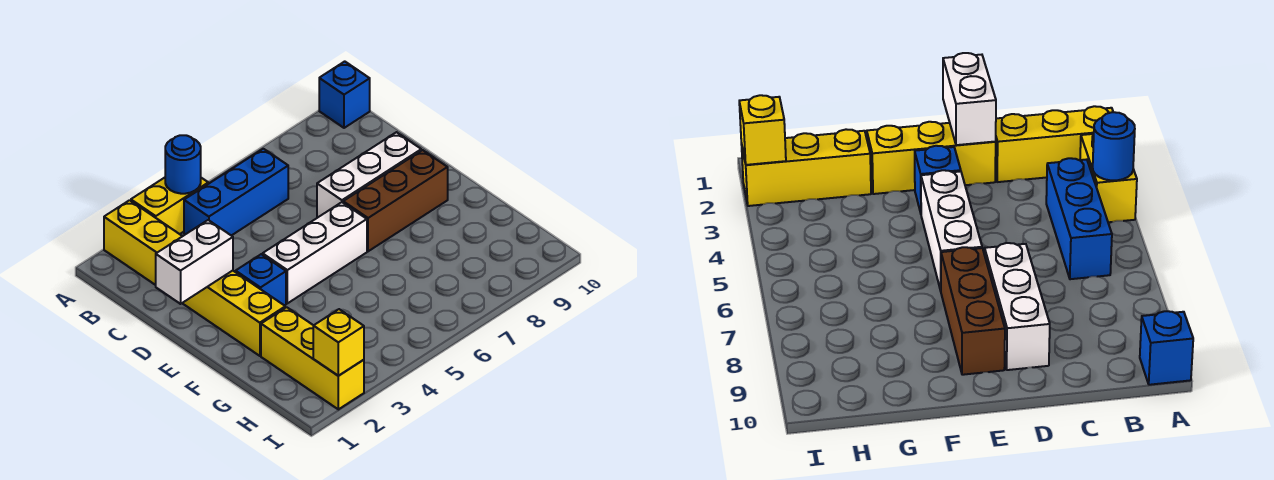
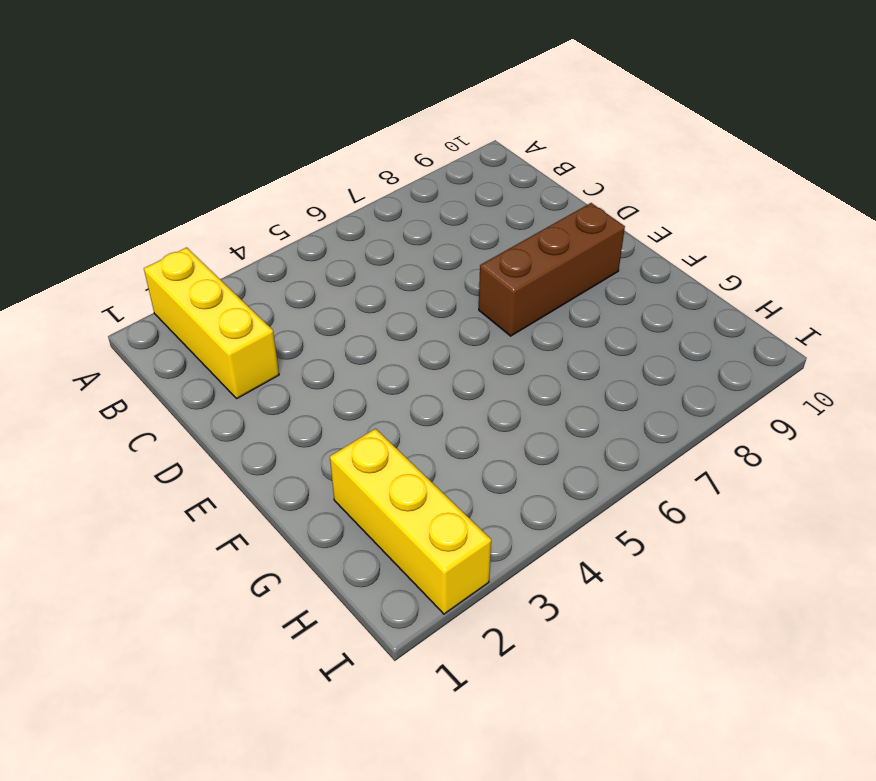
none -> yellow brick A3:A4 level 1
none -> blue brick A10 level 1
none -> blue brick B4:B6 level 1

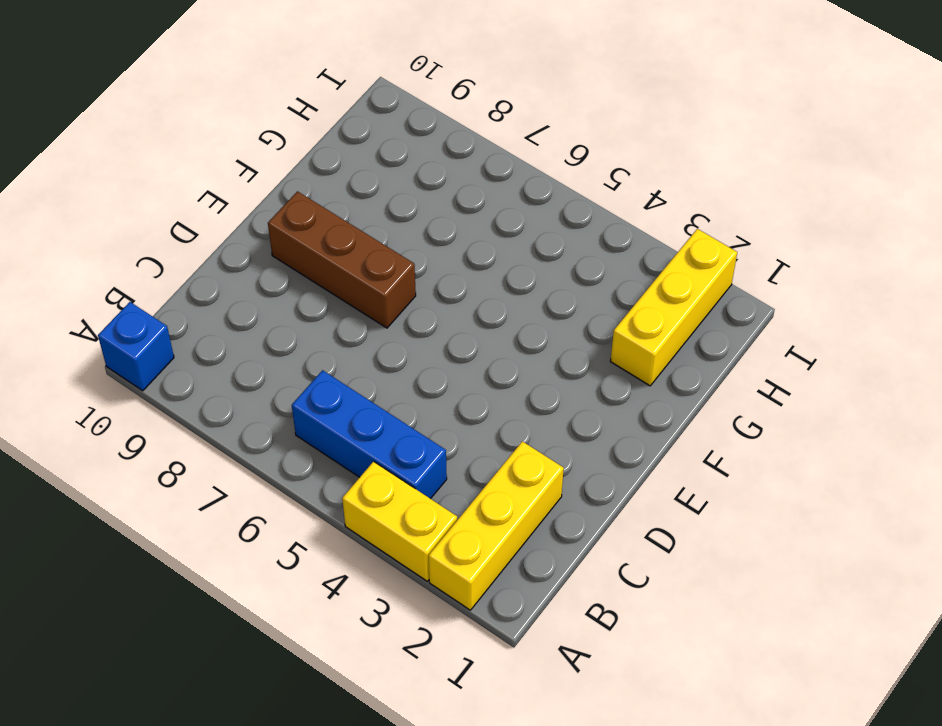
none -> yellow brick D2:F2 level 1
none -> white brick D7:D9 level 1
none -> blue brick E3 level 1

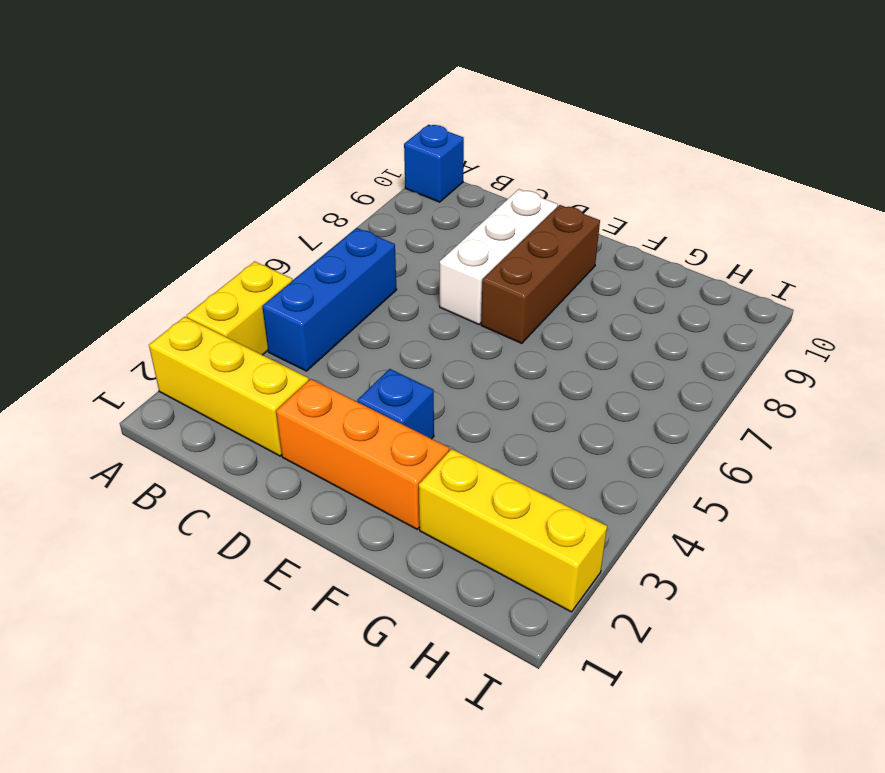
orange brick D2:F2 level 1 -> yellow brick D2:F2 level 1
none -> white brick E4:E6 level 1
none -> blue round brick A4 level 2
none -> white brick D1:D2 level 2

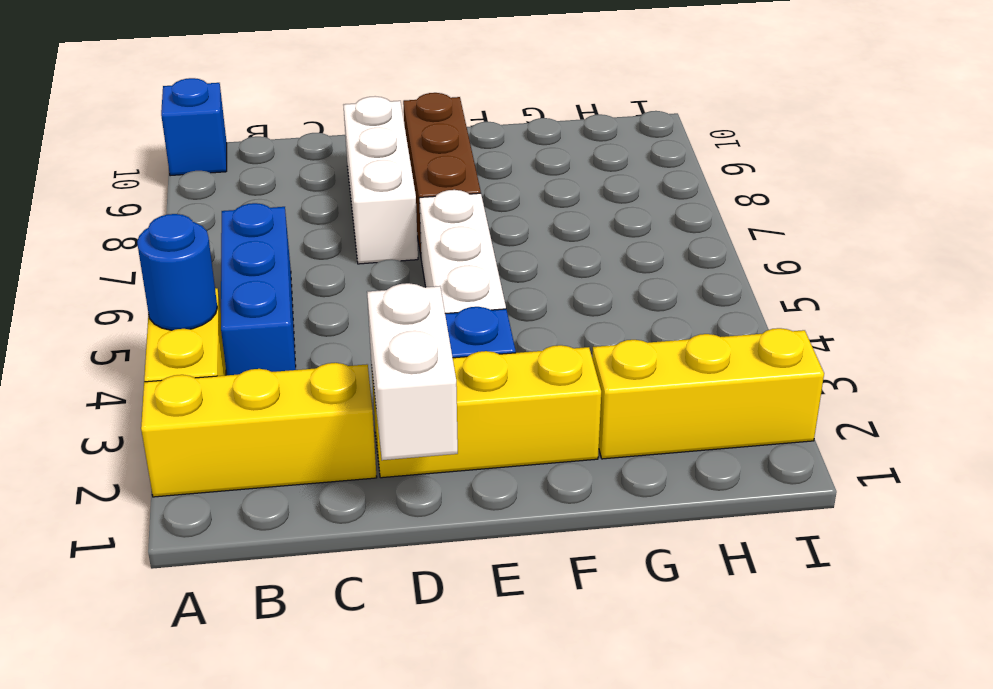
none -> yellow brick I2 level 2

